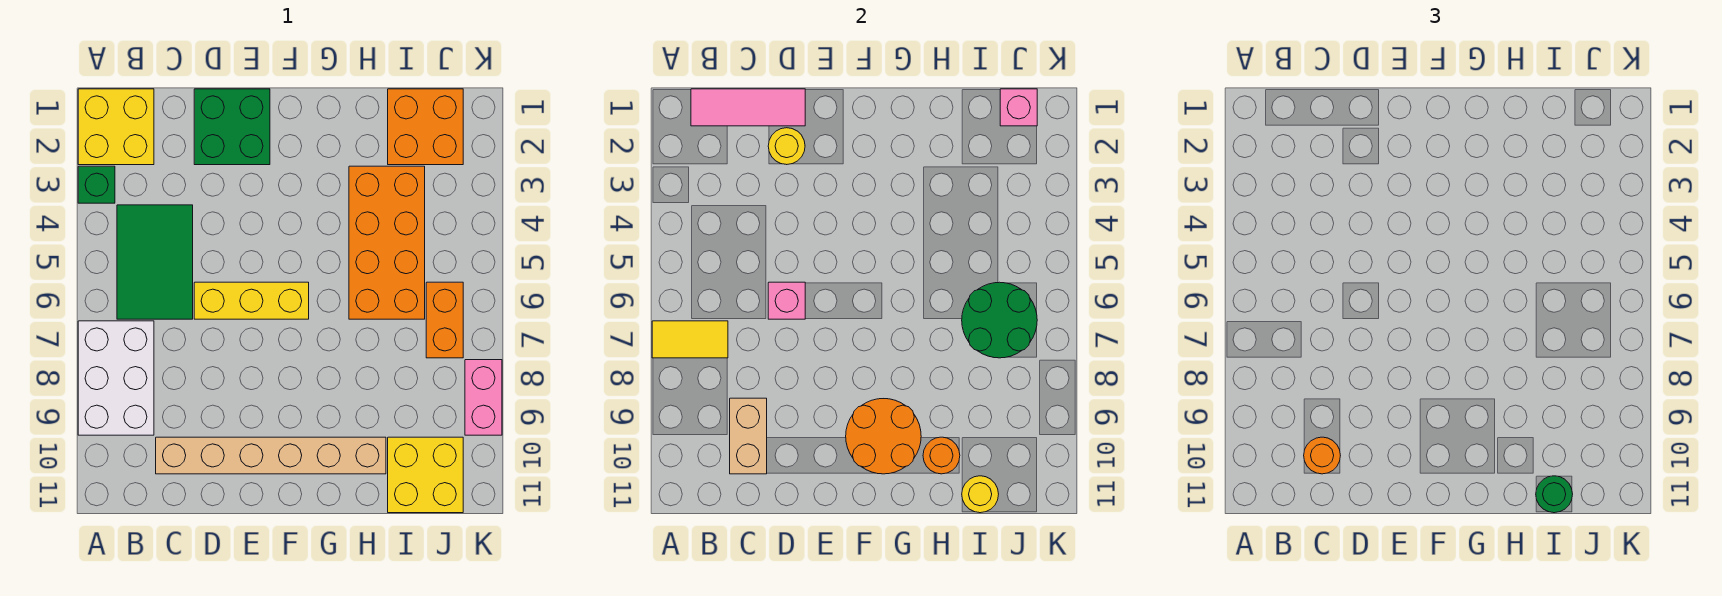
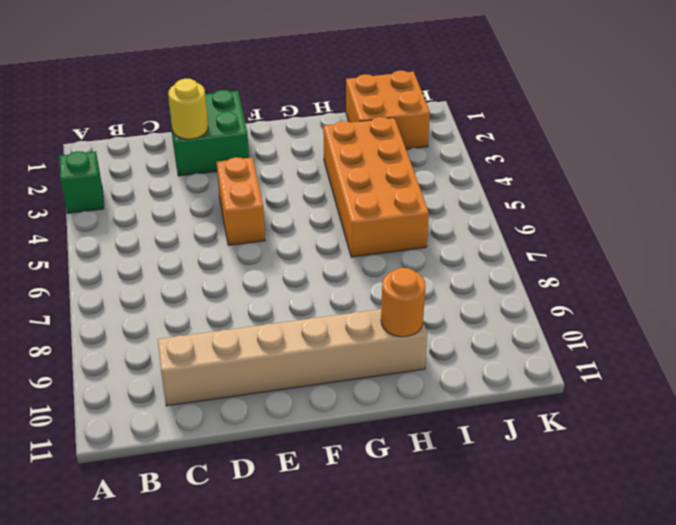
orange brick E4:E5 level 1 -> orange brick J6:J7 level 1
none -> yellow brick A1:B2 level 1
none -> white brick A7:B9 level 1
none -> green tile B4:C6 level 1

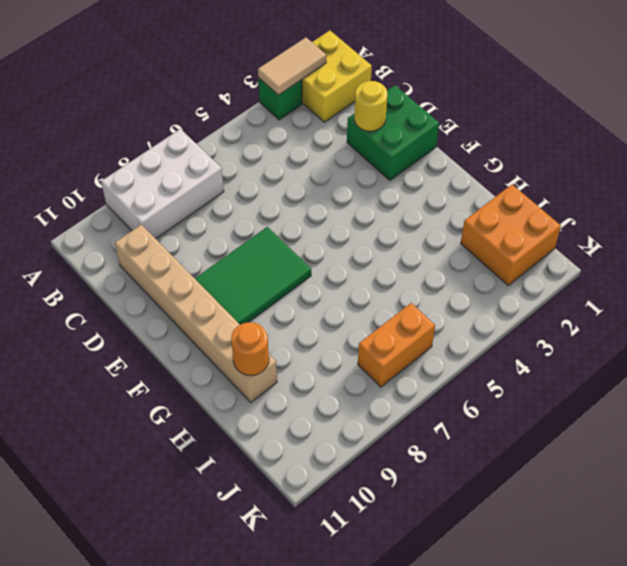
tan tile A2:A3 level 2 -> none
green tile E7:F9 level 1 -> green tile B4:C6 level 1
none -> yellow brick D6:F6 level 1
none -> orange brick H3:I6 level 1
none -> yellow brick I10:J11 level 1

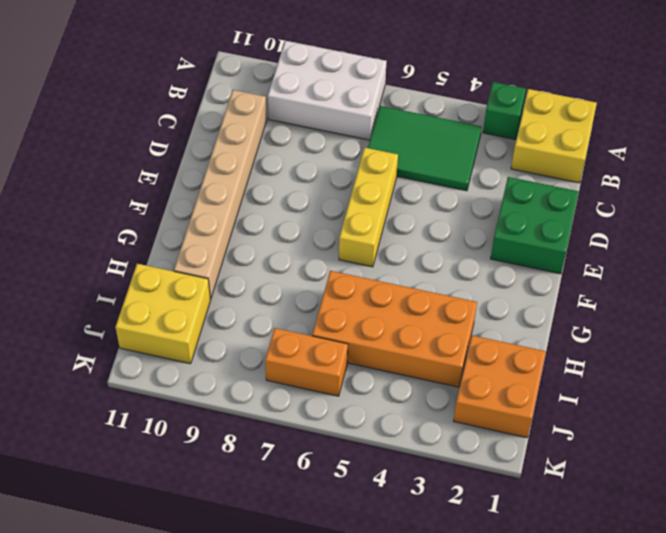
none -> pink brick K8:K9 level 1
none -> yellow tile A7:B7 level 2
none -> pink tile B1:D1 level 2

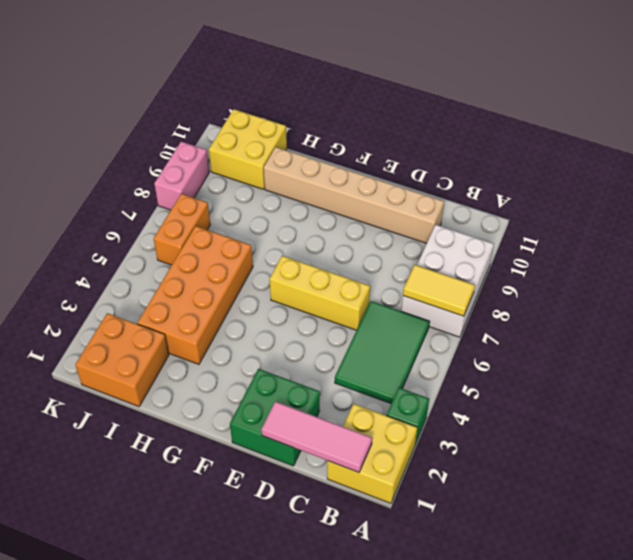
none -> tan brick C9:C10 level 2
none -> yellow round brick D2 level 2
none -> pink brick D6 level 2

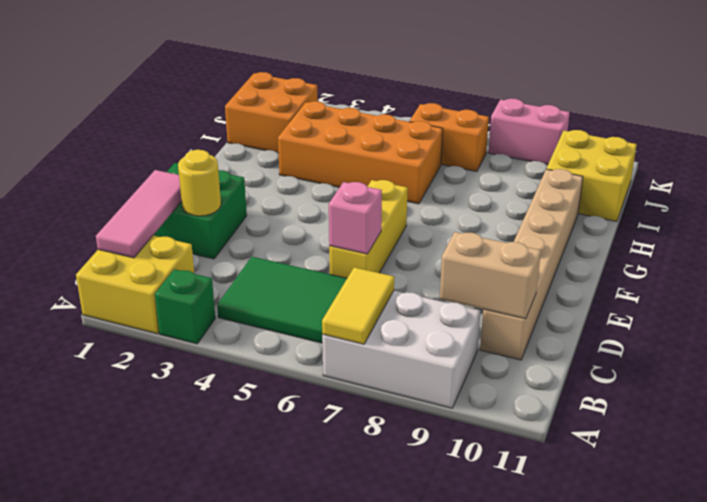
none -> orange round brick F9:G10 level 2
none -> orange round brick H10 level 2
none -> green round brick I6:J7 level 2

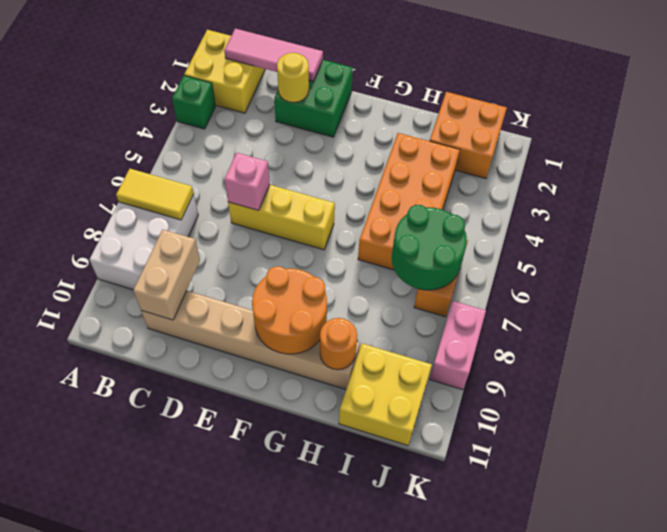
none -> green tile B4:C6 level 1
none -> yellow round brick I11 level 2
none -> pink brick J1 level 2

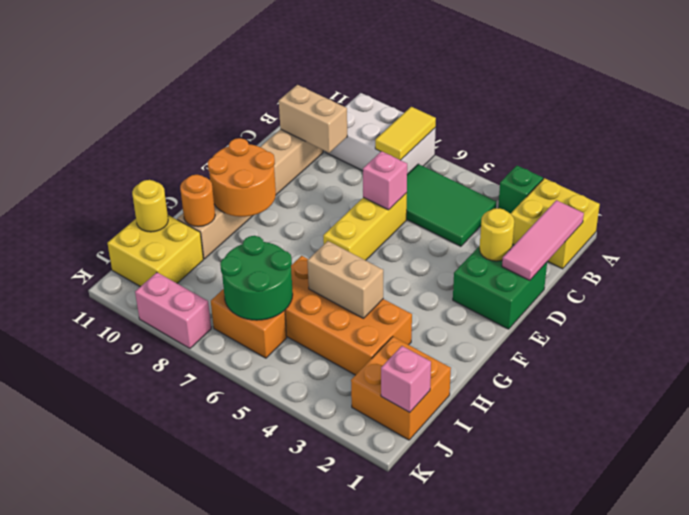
tan brick H4:H5 level 2 -> none
none -> orange round brick C10 level 3
none -> green round brick I11 level 3

